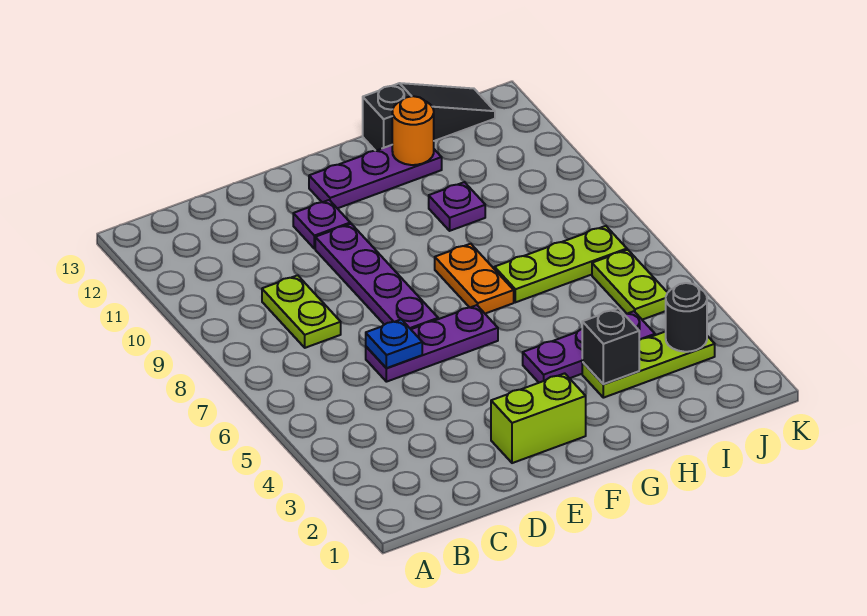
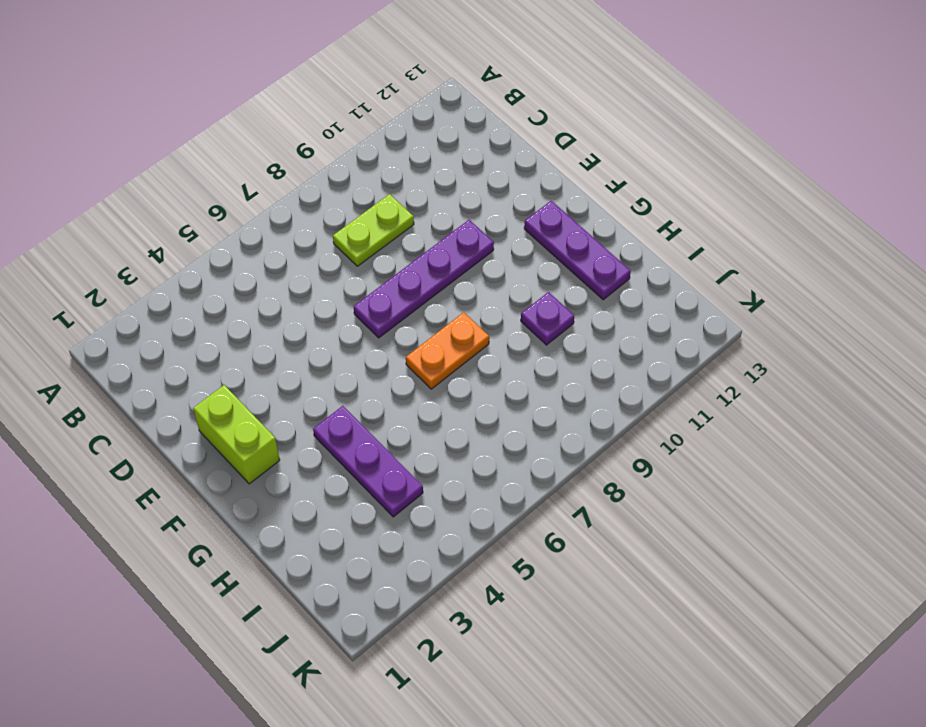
none -> purple plate D6:F6 level 1
none -> purple plate E11 level 1
none -> lime plate H3:J3 level 1

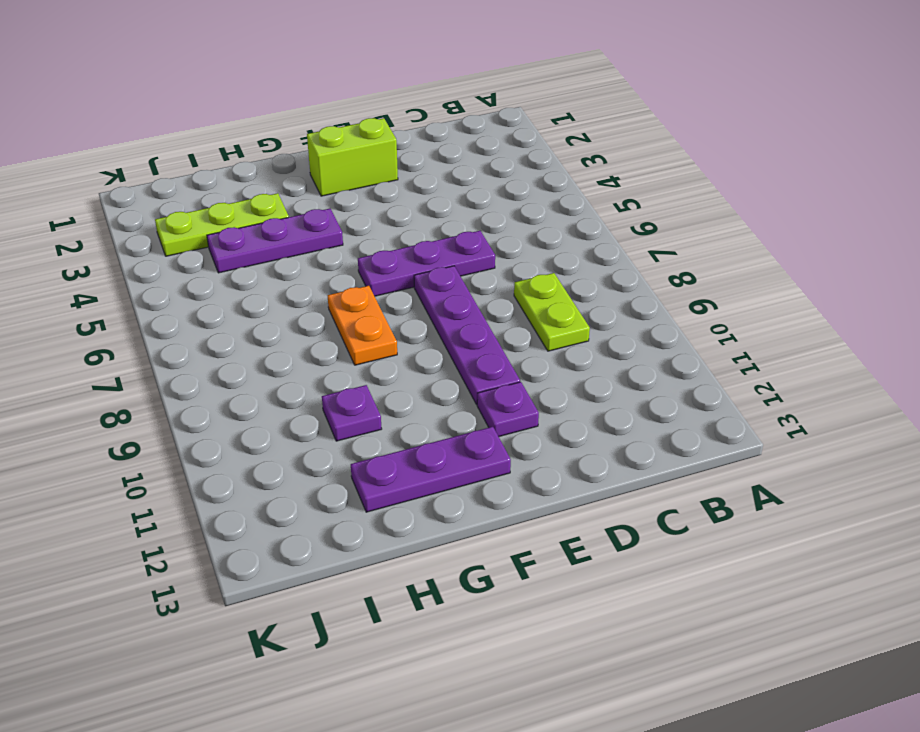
none -> lime plate H7:J7 level 1
none -> black slope H13:J13 level 1 top H
none -> lime plate J5:J6 level 1

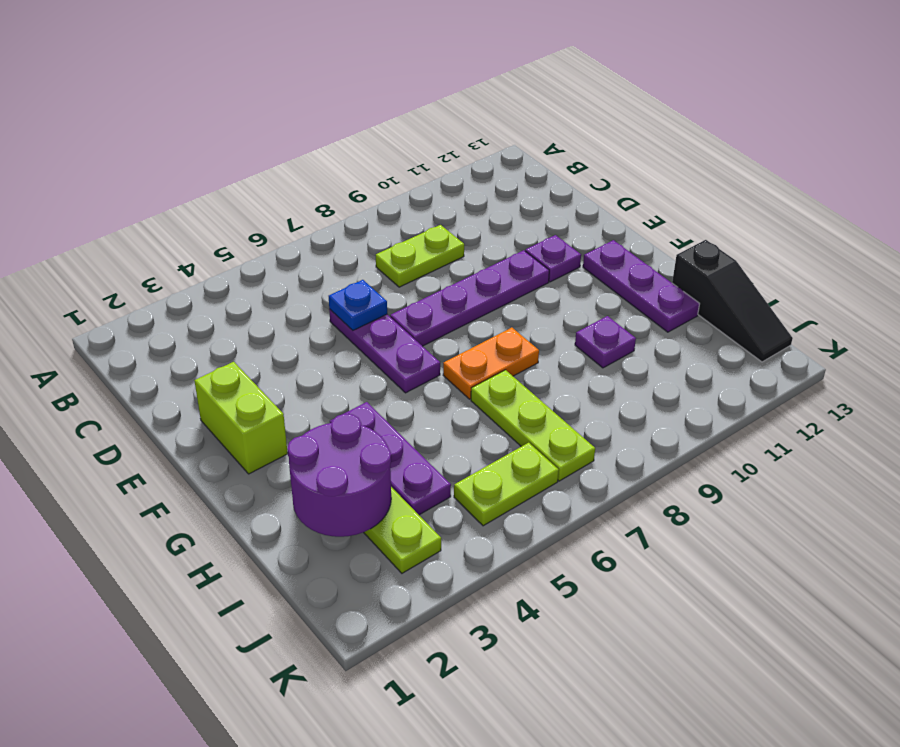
purple round brick H2:I3 level 2 -> black brick H3 level 2
none -> orange round brick H12 level 2
none -> black round brick J3 level 2

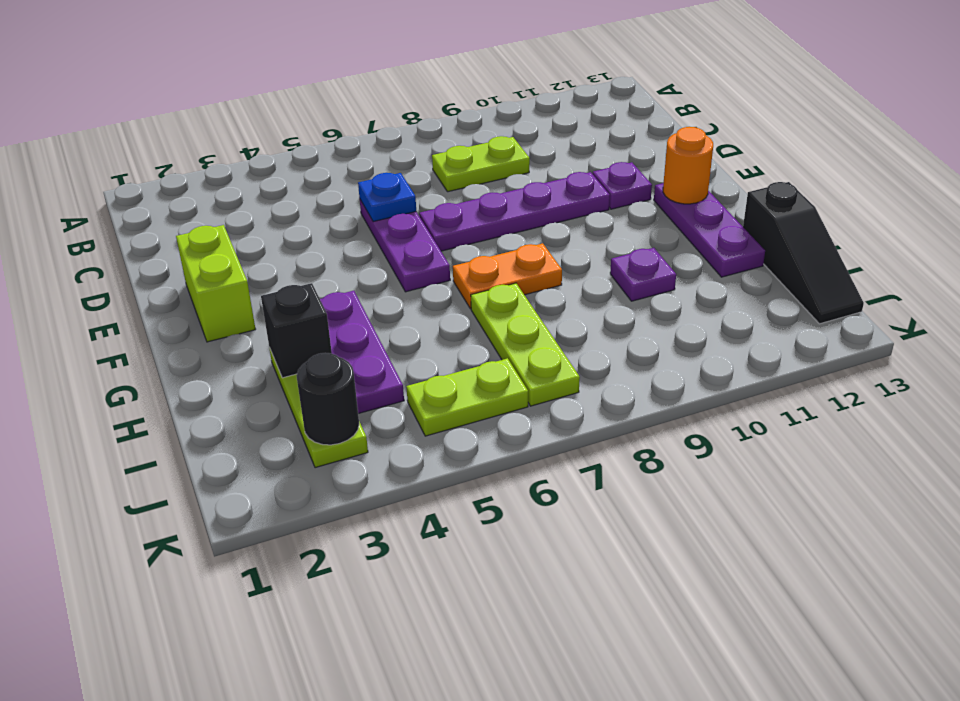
orange round brick F12 level 2 -> orange round brick H12 level 2

